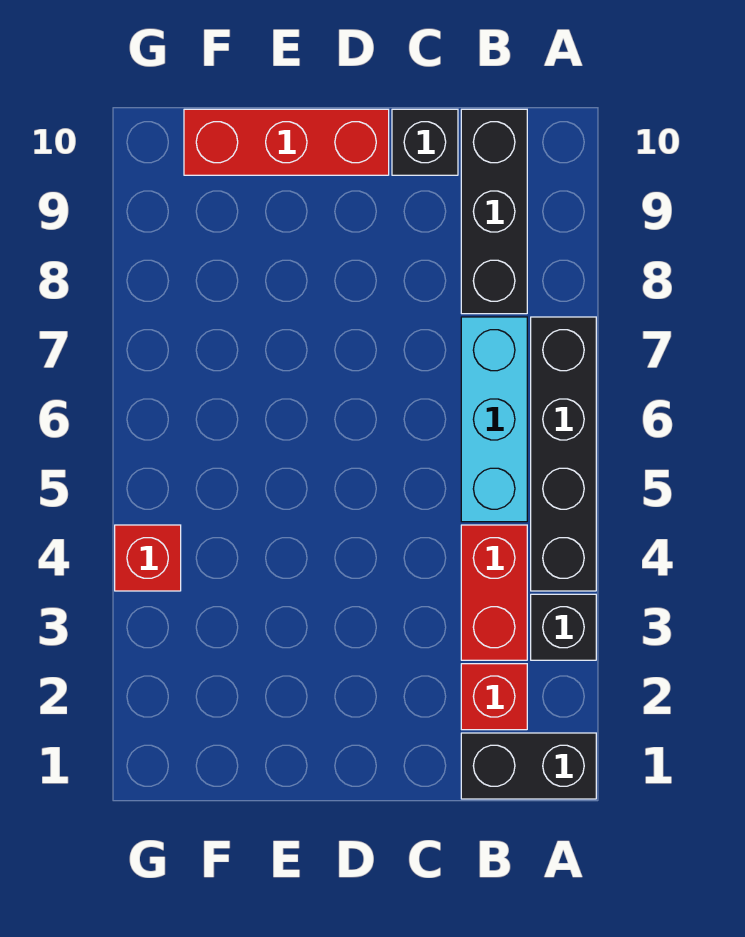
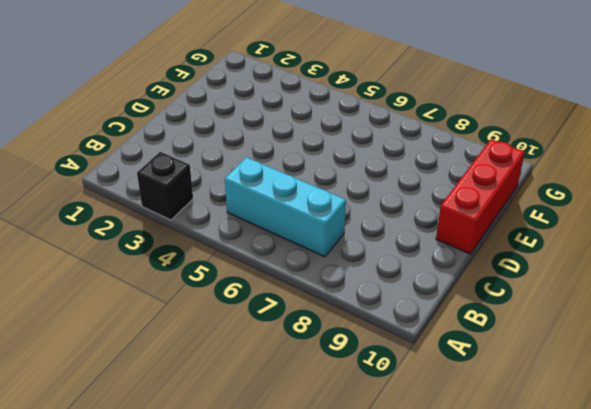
none -> black brick A1:B1 level 1
none -> black brick A4:A7 level 1

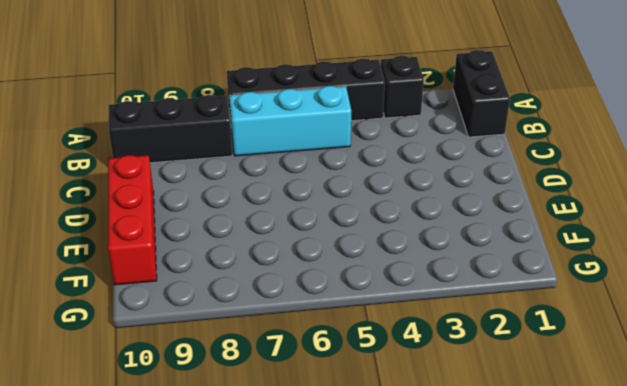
none -> red brick B2 level 1
none -> red brick B3:B4 level 1

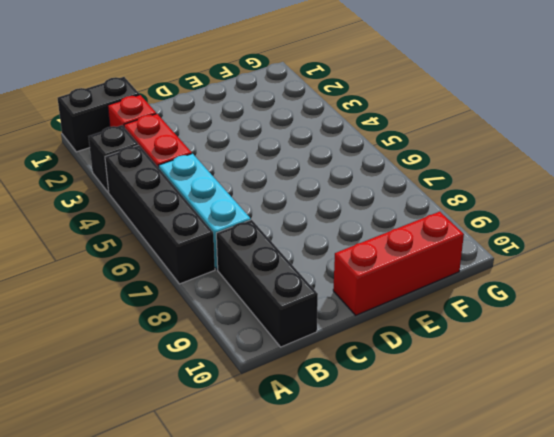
none -> black brick C10 level 1
none -> red brick G4 level 1

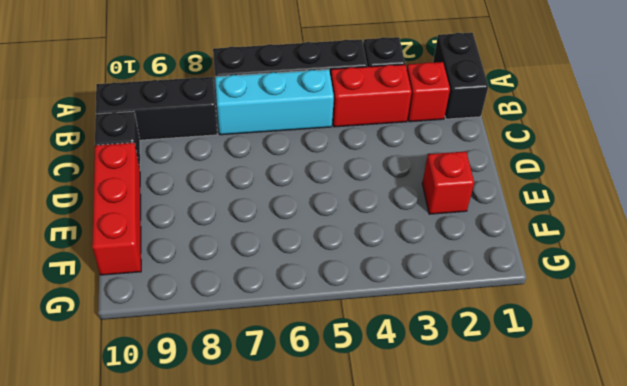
red brick E2 level 1 -> red brick G4 level 1

